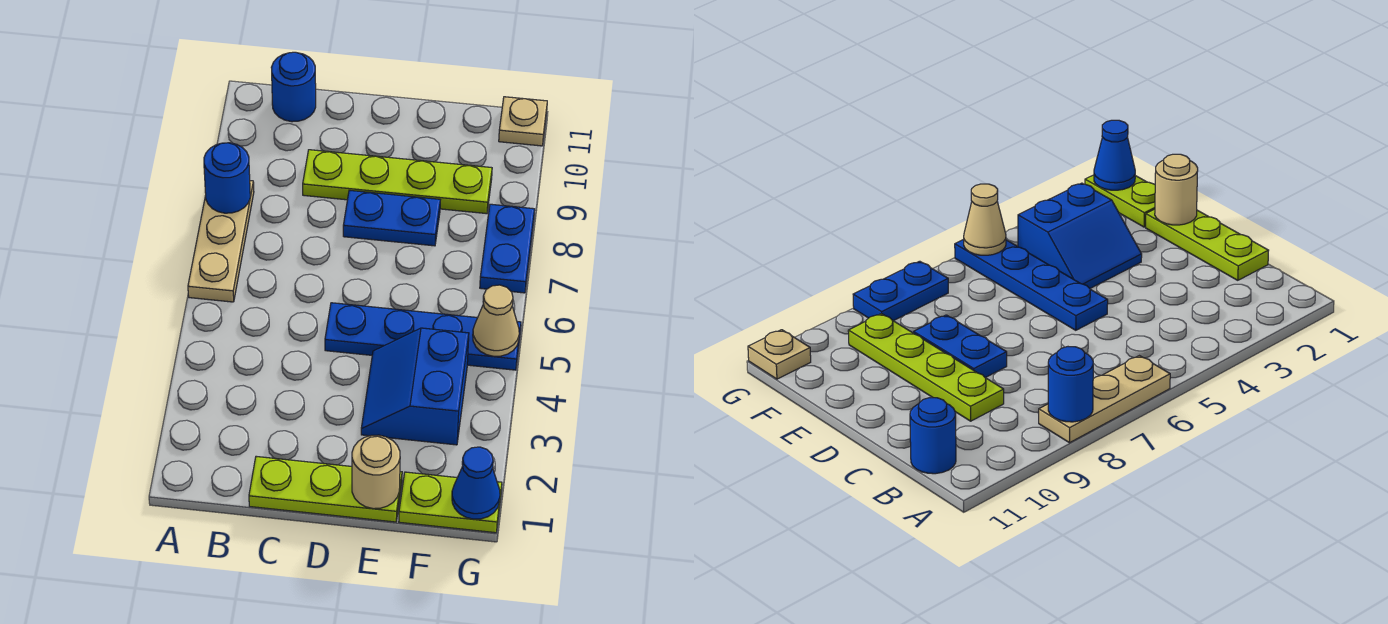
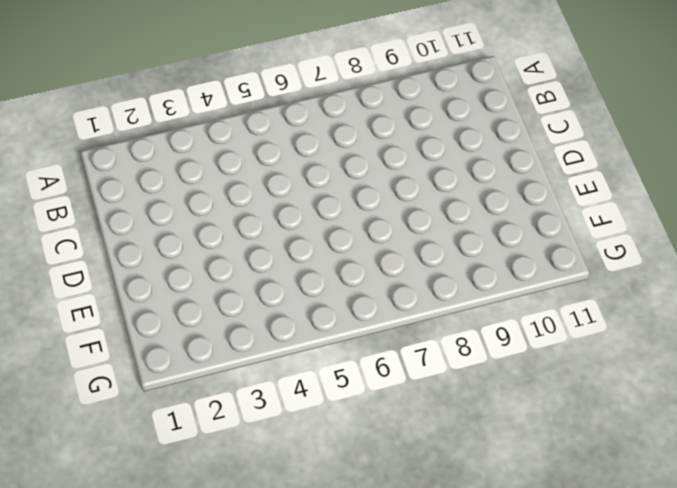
none -> tan plate A6:A8 level 1
none -> blue round brick B11 level 1
none -> lime plate C1:E1 level 1

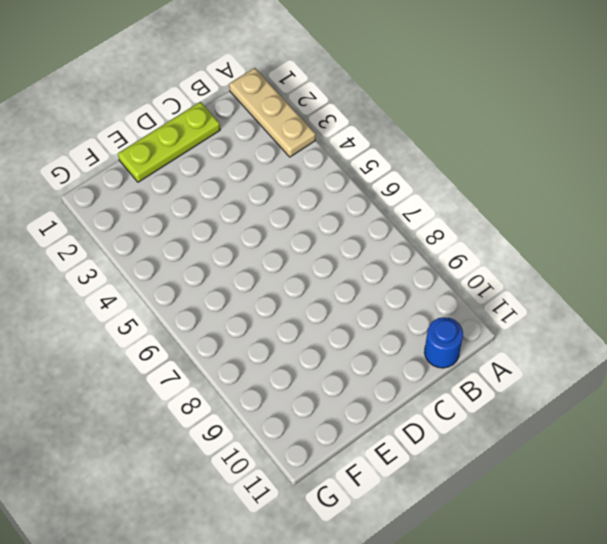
tan plate A1:A3 level 1 -> tan plate A6:A8 level 1
none -> lime plate C9:F9 level 1
none -> blue plate D5:G5 level 1
none -> blue plate D8:E8 level 1

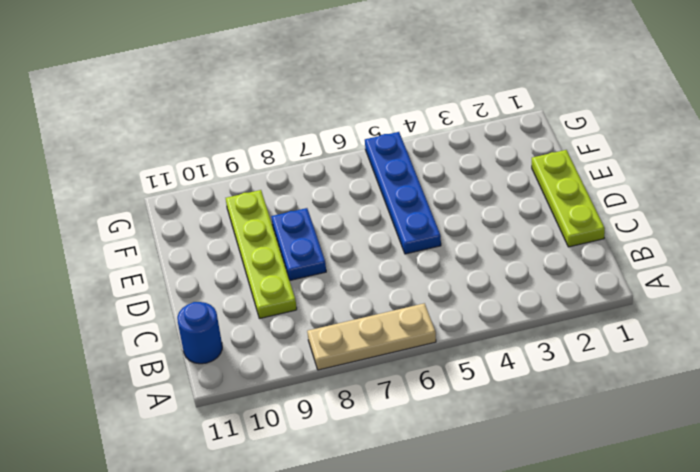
none -> blue slope E3:F4 level 1 top F
none -> lime plate F1:G1 level 1
none -> blue plate G7:G8 level 1

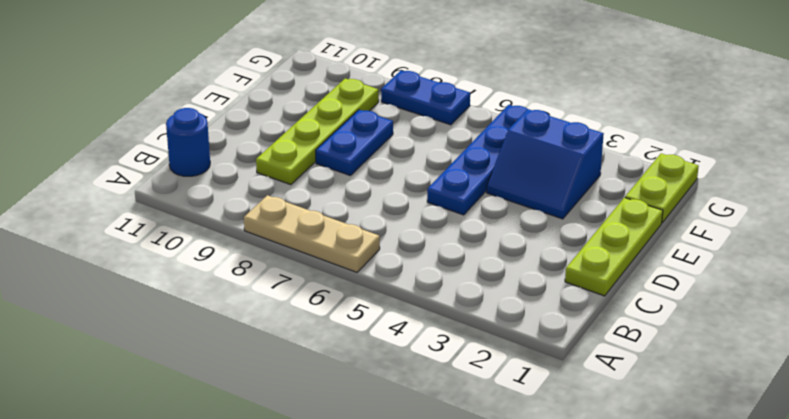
none -> tan plate G11 level 1
none -> blue round brick A8 level 2
none -> tan round brick E1 level 2

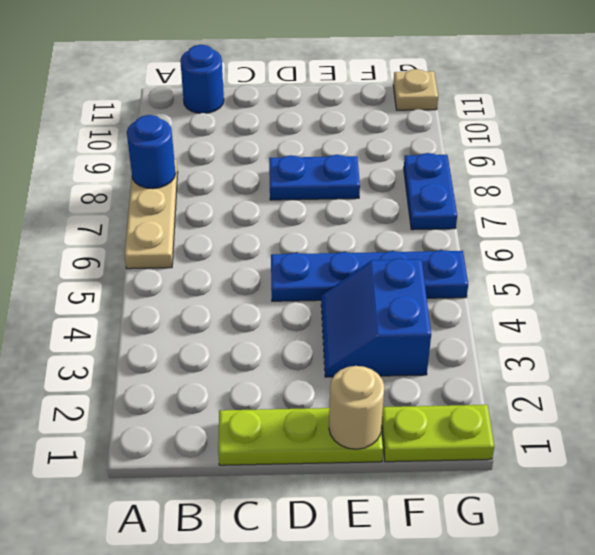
none -> lime plate C9:F9 level 1
none -> blue cone G1 level 2
none -> tan cone G5 level 2

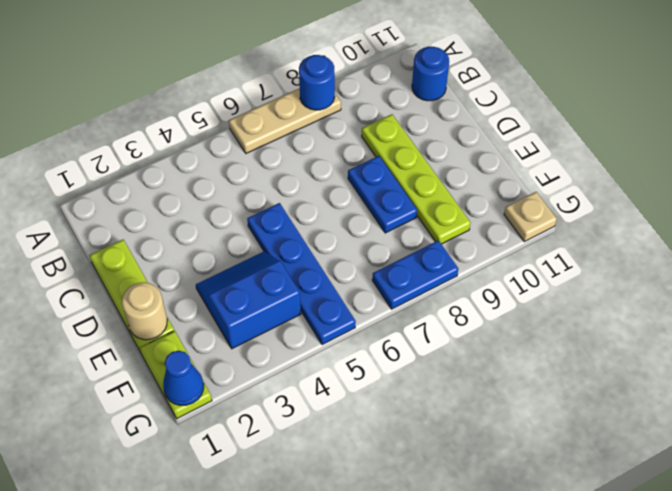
none -> tan cone G5 level 2

